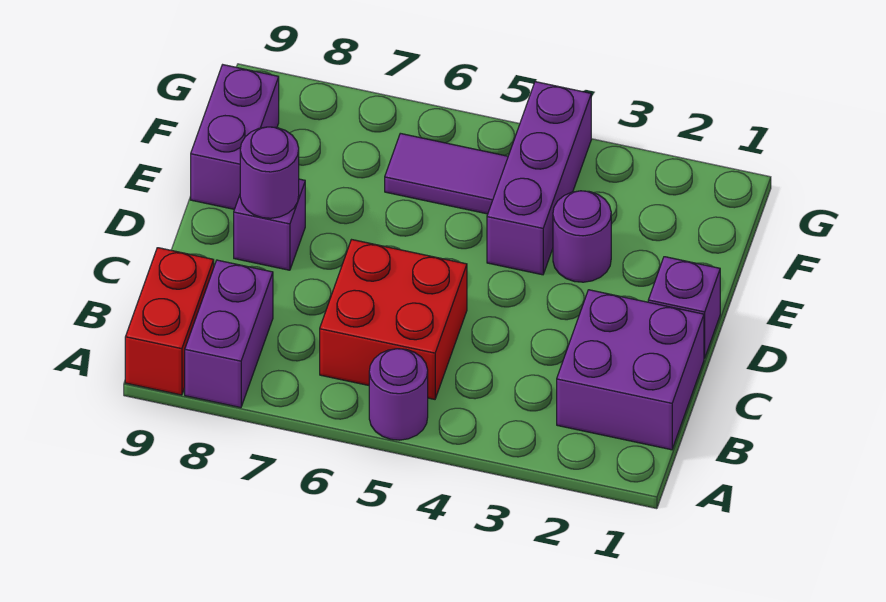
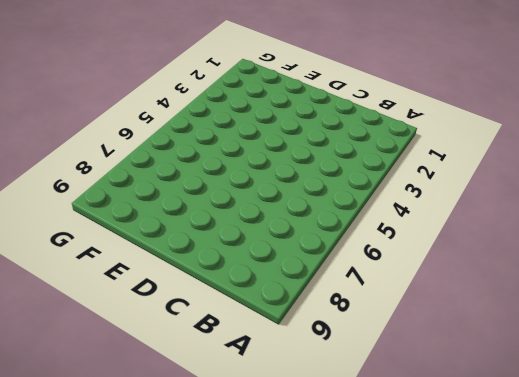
none -> purple round brick A5 level 1
none -> purple brick A8:B8 level 1
none -> red brick A9:B9 level 1

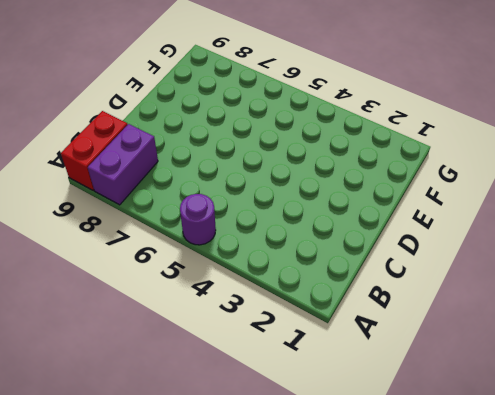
none -> purple brick B1:C2 level 1
none -> red brick B5:C6 level 1
none -> purple brick D1 level 1

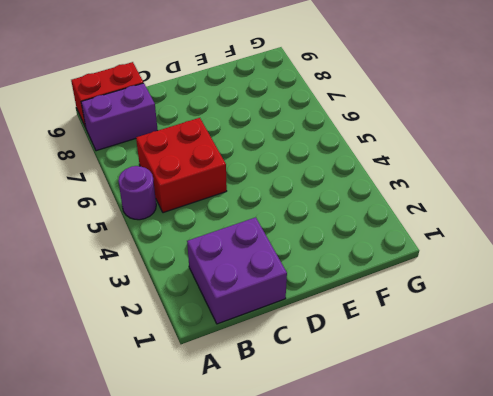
none -> purple brick D1 level 1
none -> purple brick D8 level 1
none -> purple round brick E3 level 1

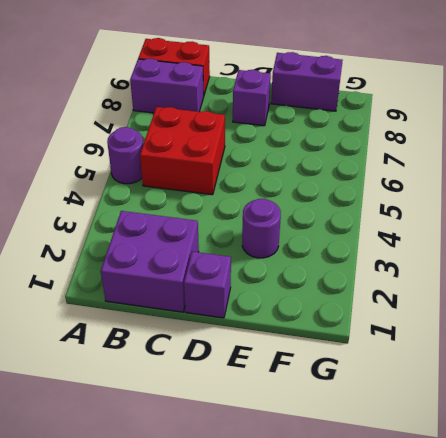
none -> purple brick E4:G4 level 1
none -> purple tile F5:F6 level 1
none -> purple round brick D8 level 2

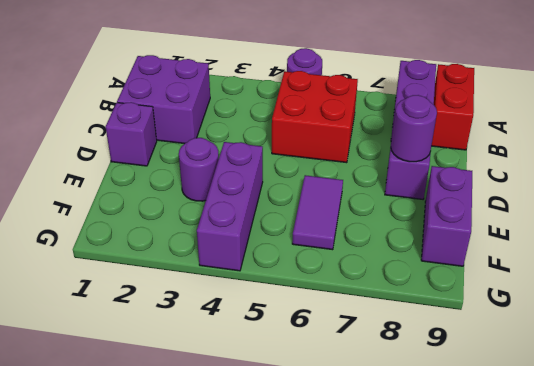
purple tile E6:F6 level 1 -> purple tile F5:F6 level 1

